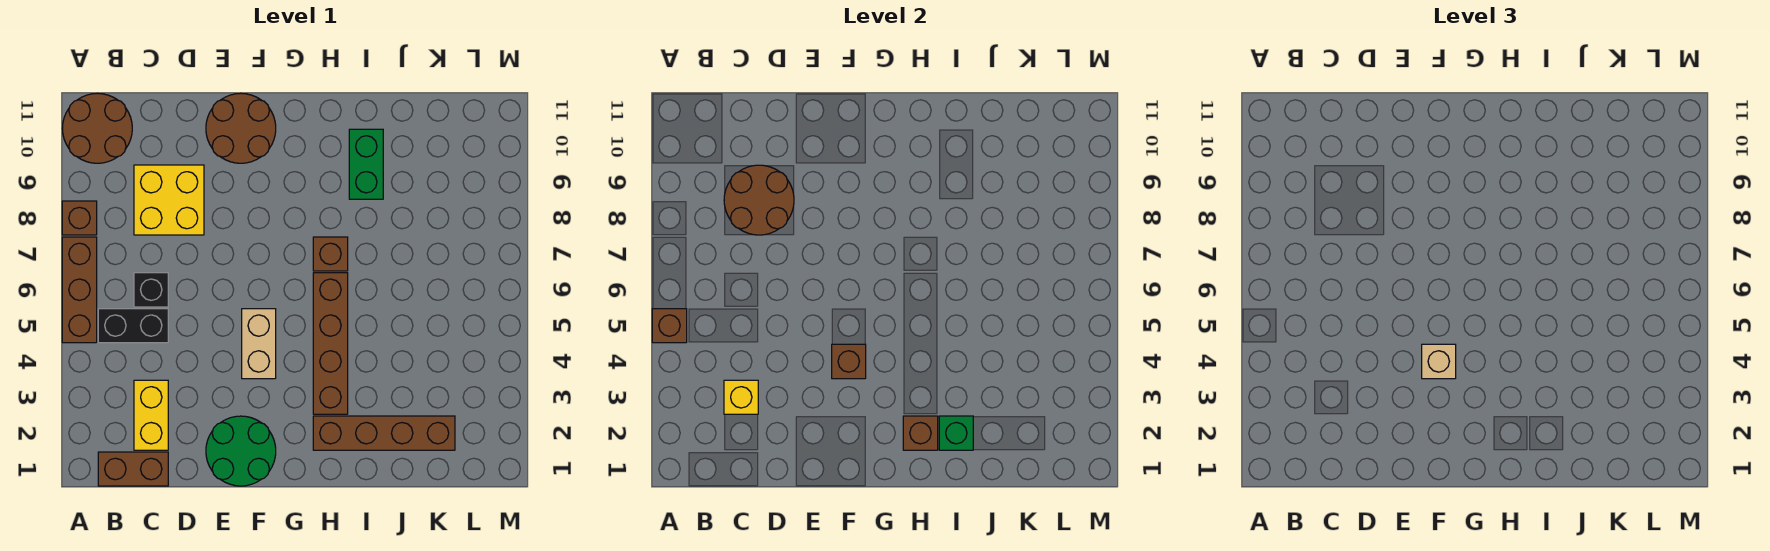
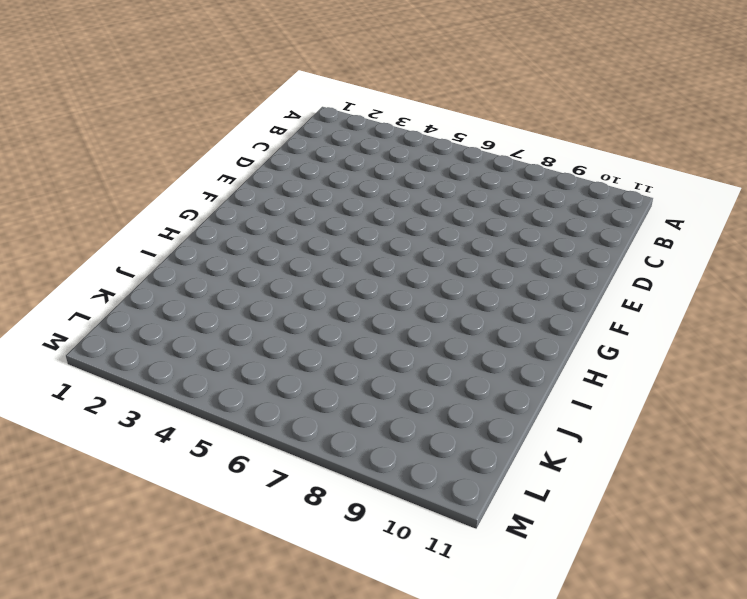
none -> brown brick A5:A7 level 1
none -> brown brick A8 level 1
none -> brown round brick A10:B11 level 1

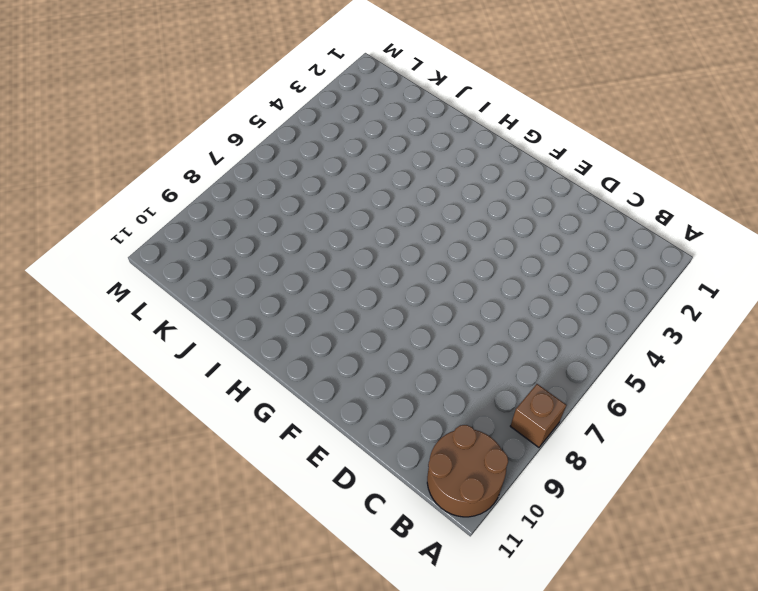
none -> brown brick A5:A7 level 1
none -> brown brick B1:C1 level 1
none -> black brick B5:C5 level 1

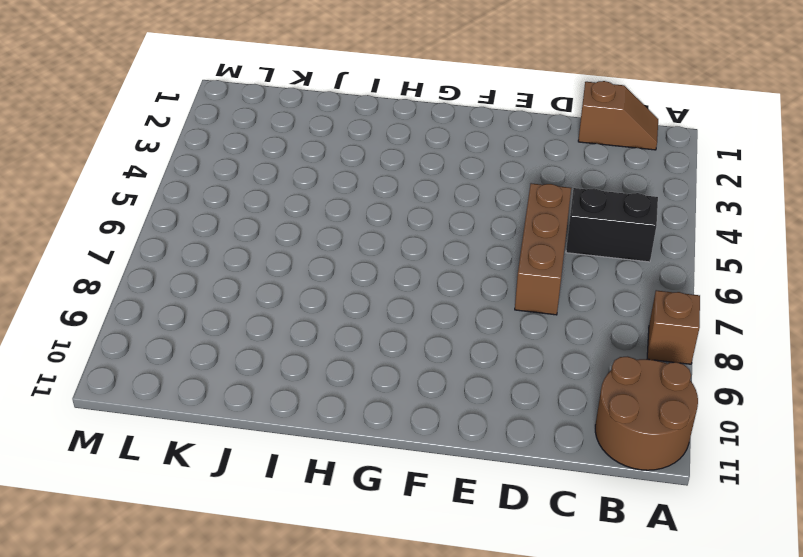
brown slope B1:C1 level 1 top C -> brown brick B1:C1 level 1
brown brick D5:D7 level 1 -> brown brick A5:A7 level 1
none -> yellow brick C2:C3 level 1
none -> black brick C6 level 1
none -> yellow brick C8:D9 level 1

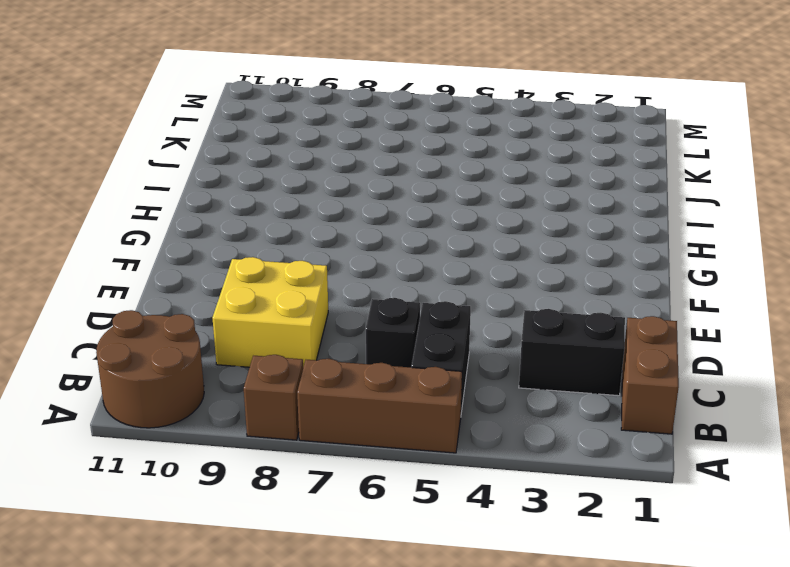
black brick C2:C3 level 1 -> yellow brick C2:C3 level 1
none -> green round brick E1:F2 level 1
none -> brown round brick E10:F11 level 1
none -> tan brick F4:F5 level 1

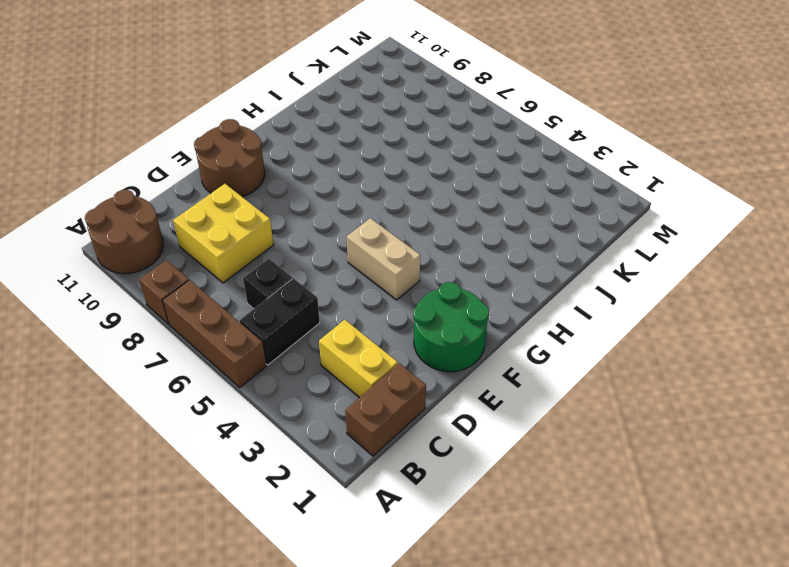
none -> brown brick H2:K2 level 1
none -> brown brick H3:H6 level 1
none -> brown brick H7 level 1

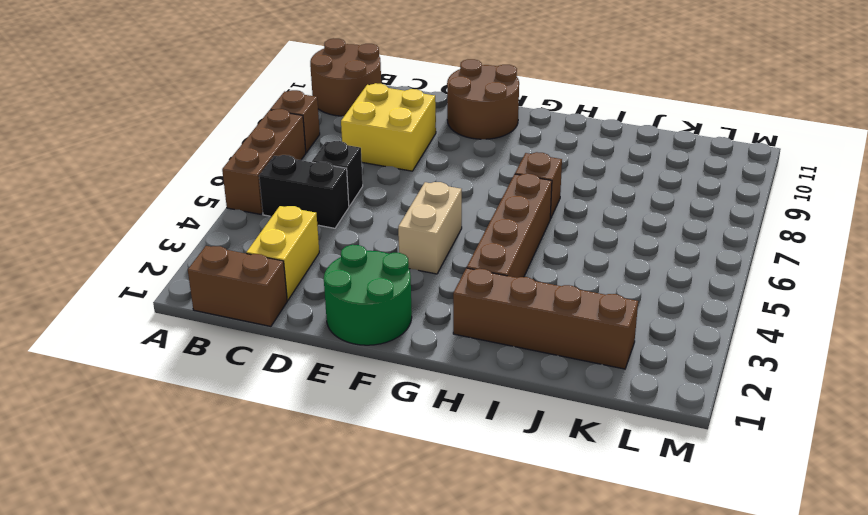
none -> green brick I9:I10 level 1
none -> brown brick A5 level 2
none -> yellow brick C3 level 2

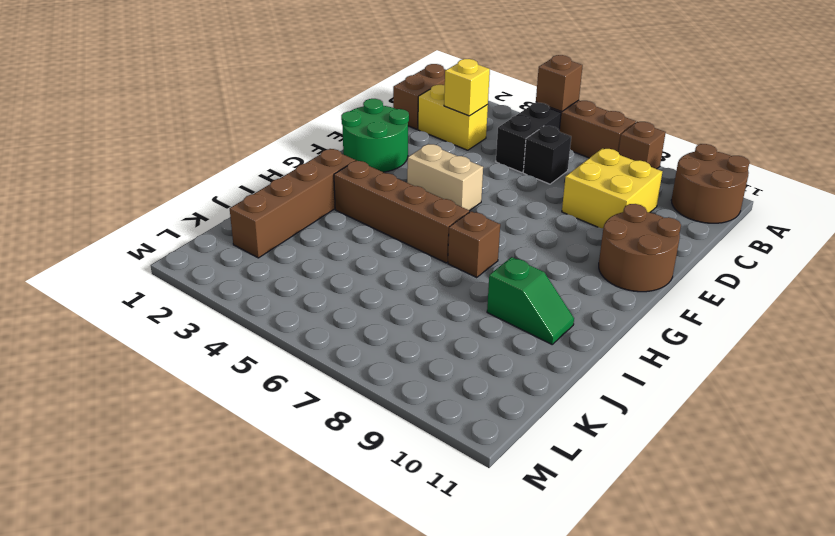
green slope I9:I10 level 1 top 9 -> green brick I9:I10 level 1
none -> brown round brick C8:D9 level 2
none -> brown brick F4 level 2
none -> brown brick H2 level 2

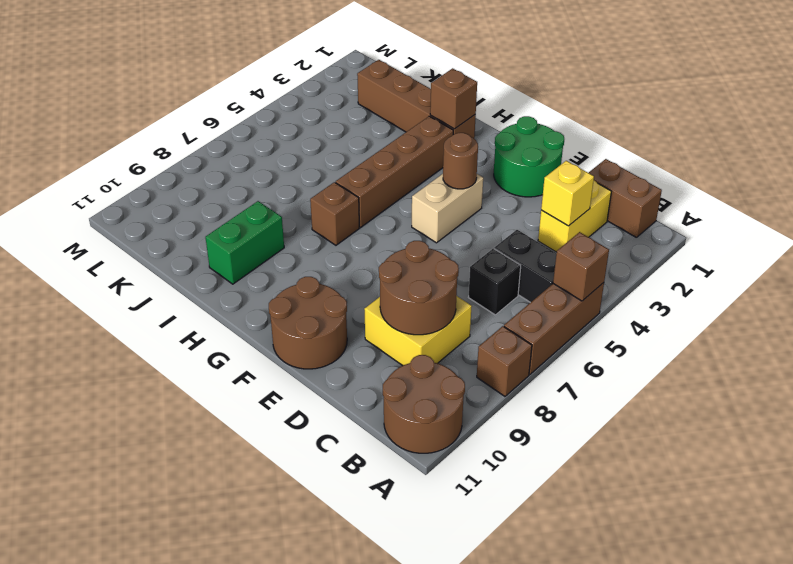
brown round brick F4 level 2 -> brown brick F4 level 2
none -> green brick I2 level 2
none -> tan brick F4 level 3

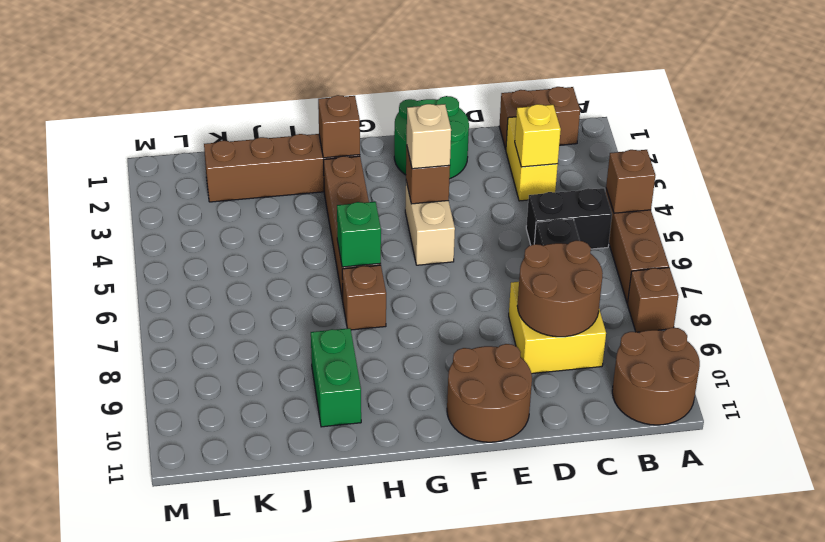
green brick H6 level 2 -> green brick I2 level 2

